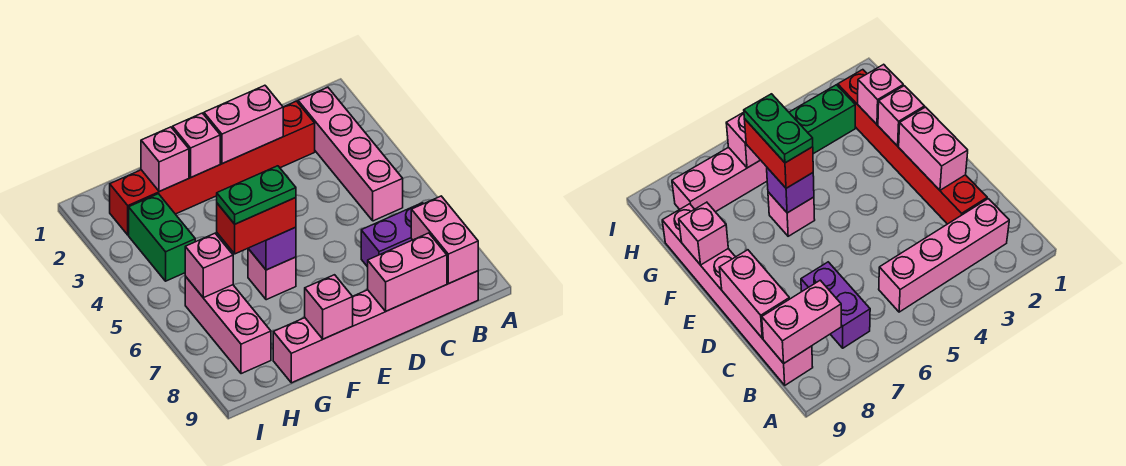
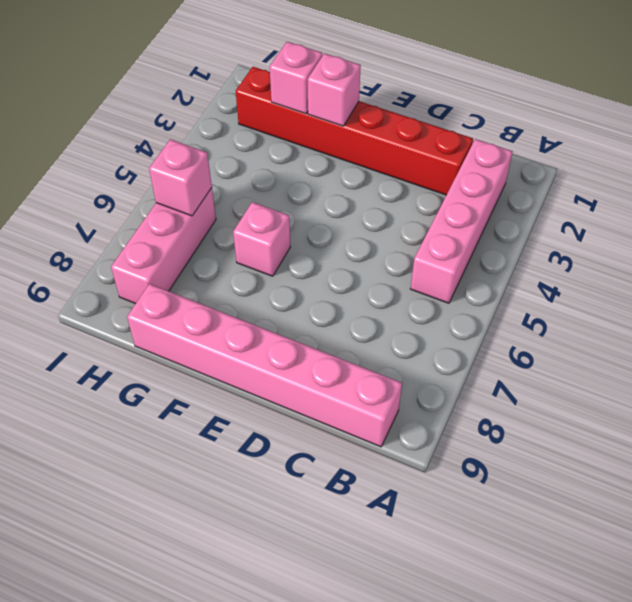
none -> purple brick B7:C7 level 1
none -> green brick H3:H4 level 1
none -> pink brick B8:B9 level 2

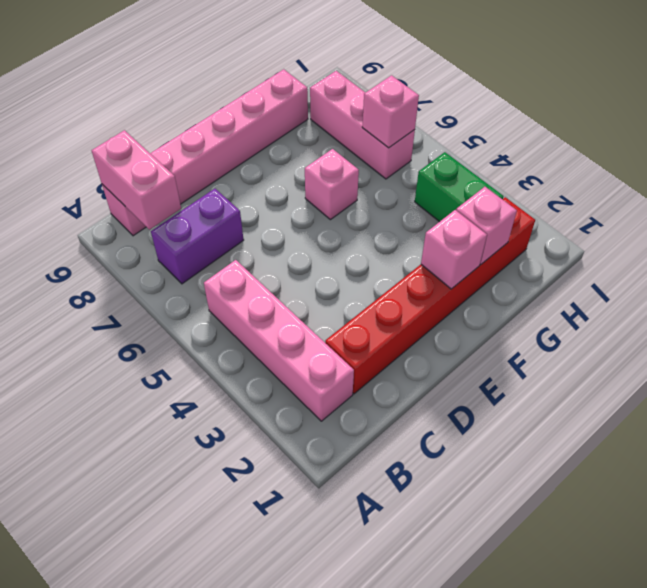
none -> pink brick C9:D9 level 2
none -> pink brick D2:E2 level 2
none -> purple brick F6 level 2

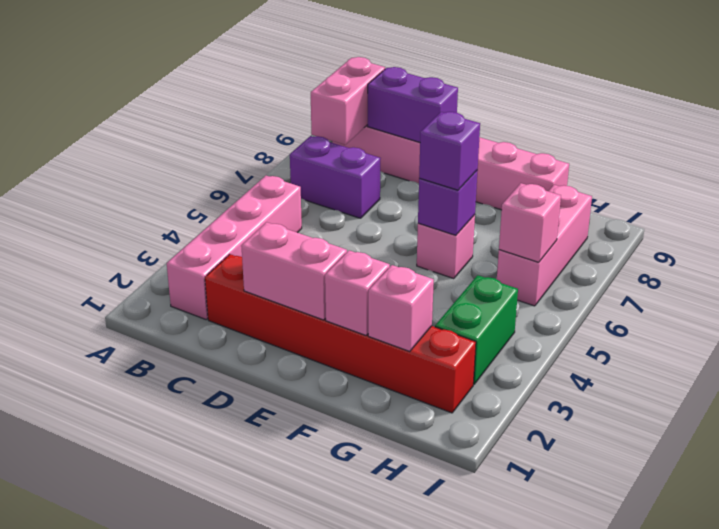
purple brick C9:D9 level 2 -> pink brick C9:D9 level 2
purple brick F6 level 3 -> red brick F6:G6 level 3
none -> pink brick F9 level 2
none -> green plate F6:G6 level 4

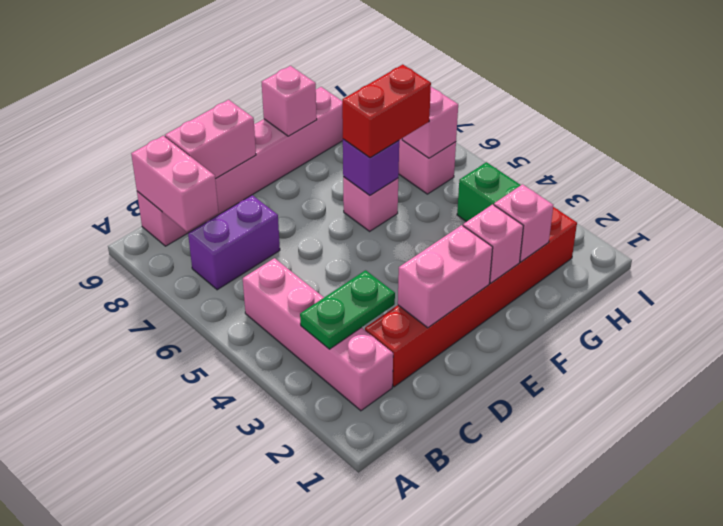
green plate B3:C3 level 2 -> green plate F6:G6 level 4

